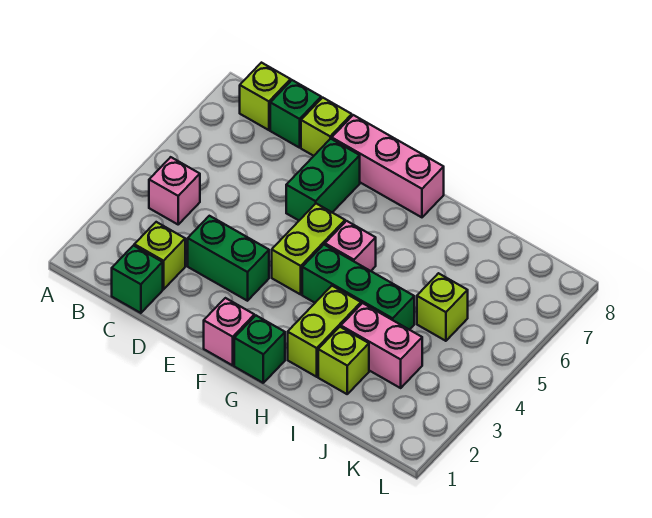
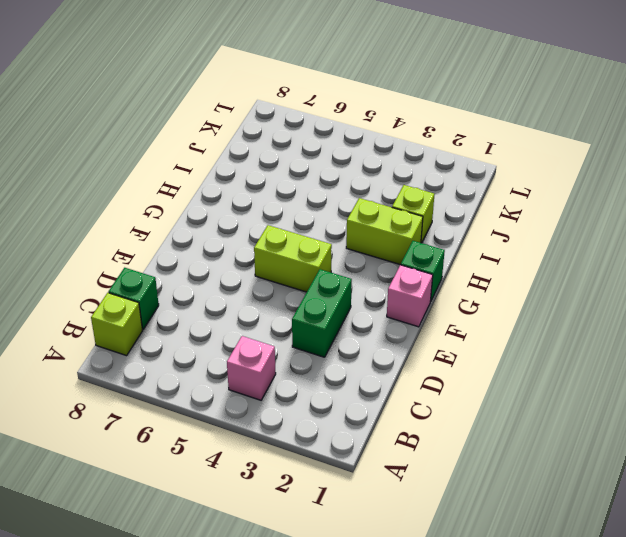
none -> green brick C1 level 1
none -> lime brick C2 level 1
none -> lime brick D8 level 1

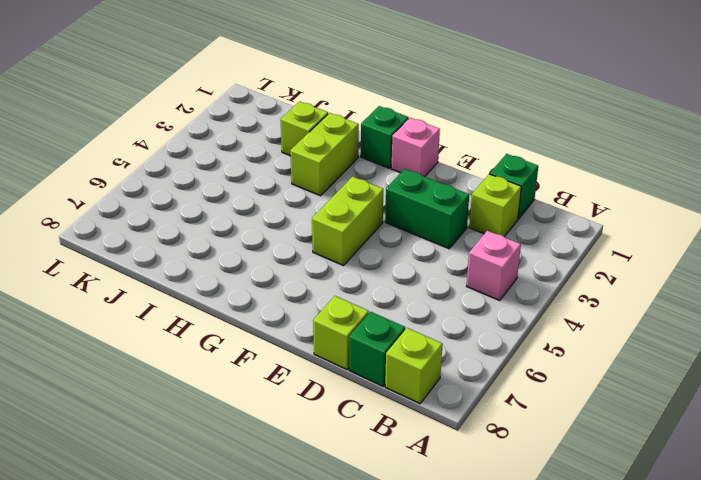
none -> green brick E6:E7 level 1
none -> pink brick E8:G8 level 1
none -> green brick G4:I4 level 1

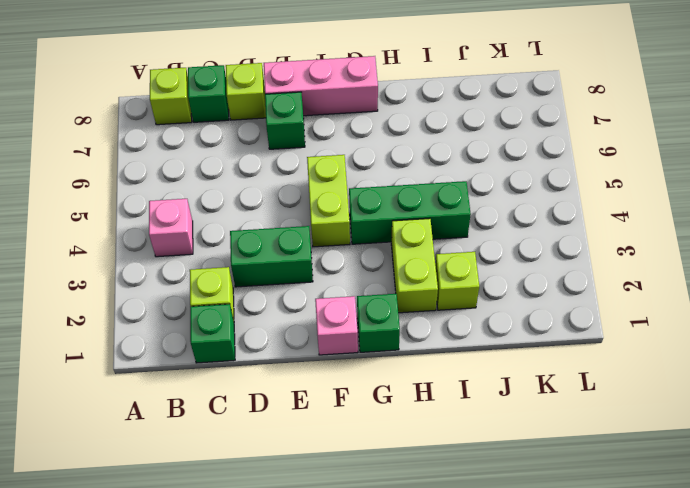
green brick E7 level 1 -> green brick E6:E7 level 1
none -> pink brick G5 level 1
none -> pink brick I3:J3 level 1
none -> lime brick J5 level 1

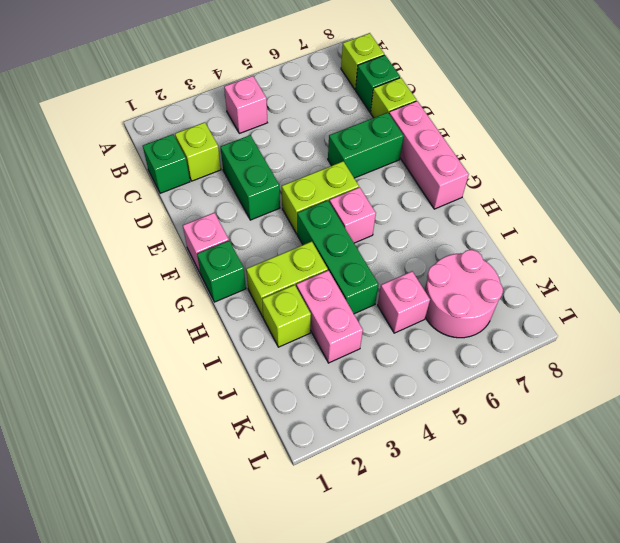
pink brick J5 level 1 -> lime brick J5 level 1
pink round brick J6:K7 level 1 -> none

